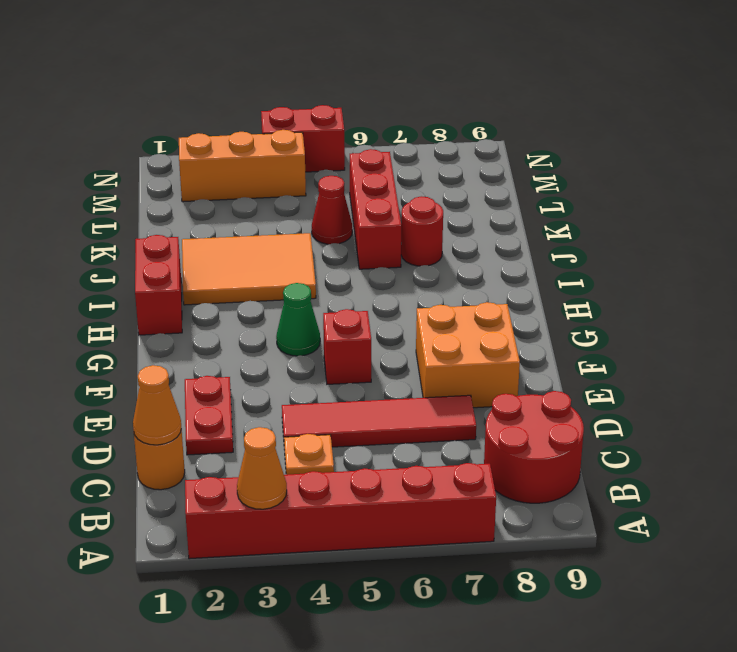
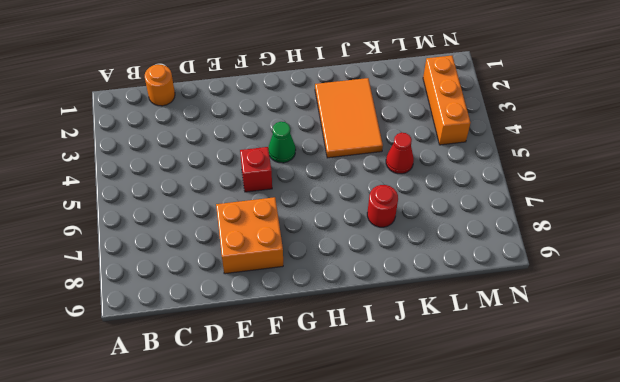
none -> red brick A2:A7 level 1
none -> red round brick B8:C9 level 1
none -> orange plate C4 level 1

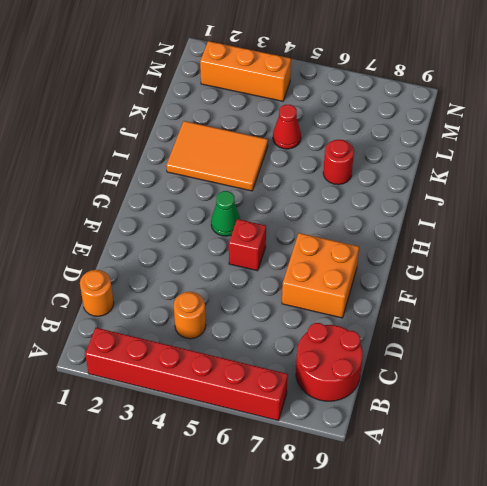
orange round brick C4 level 1 -> orange plate C4 level 1
none -> red plate D2:E2 level 1
none -> red tile D4:D7 level 1
none -> red brick H1:I1 level 1

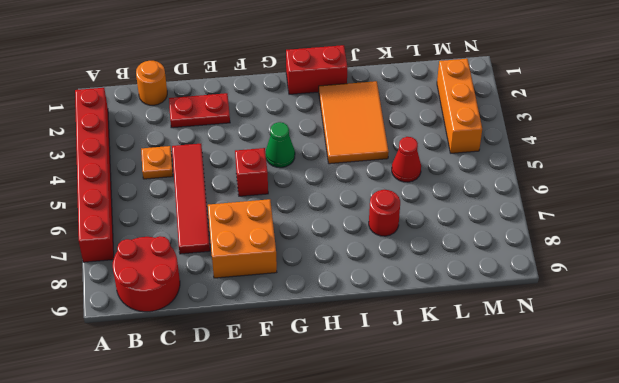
none -> red brick J6:L6 level 1
none -> red brick N4:N5 level 1
none -> orange cone A3 level 2

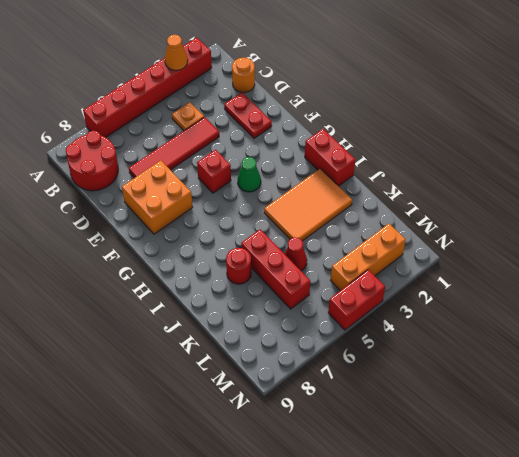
none -> orange cone C1 level 2

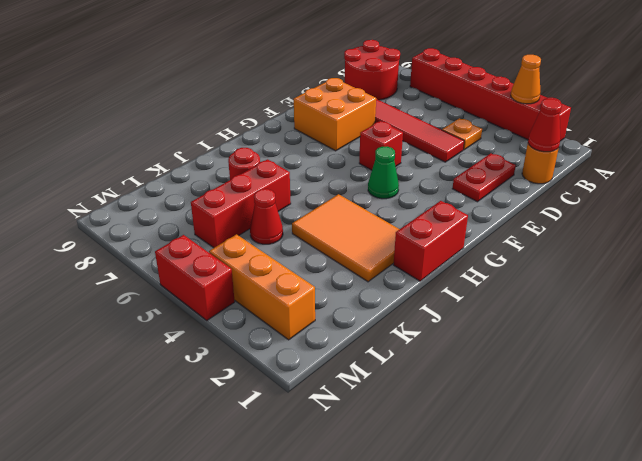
red cone C1 level 2 -> orange cone C1 level 2

